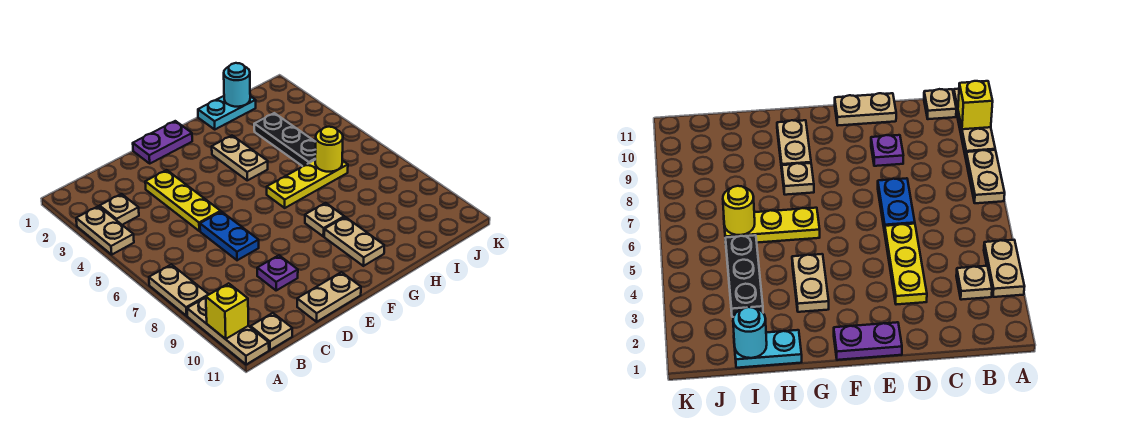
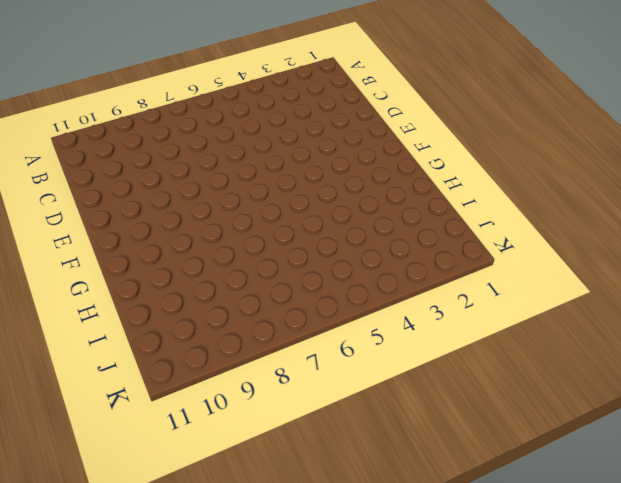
none -> tan plate A3:A4 level 1
none -> tan plate A7:A8 level 1
none -> tan plate A9:A11 level 1

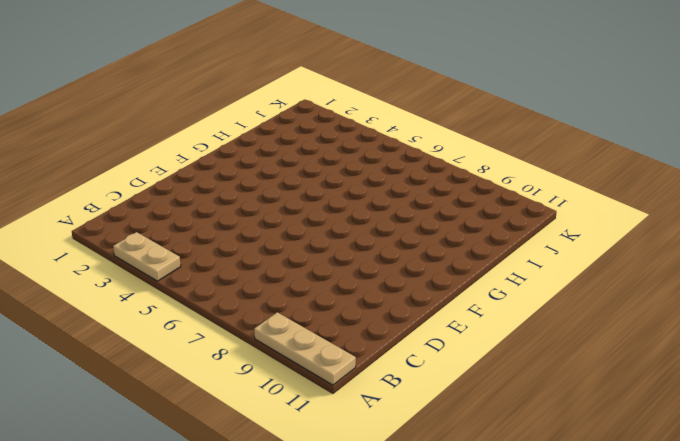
none -> tan plate A7:A8 level 1
none -> tan plate B3 level 1
none -> tan plate B11 level 1

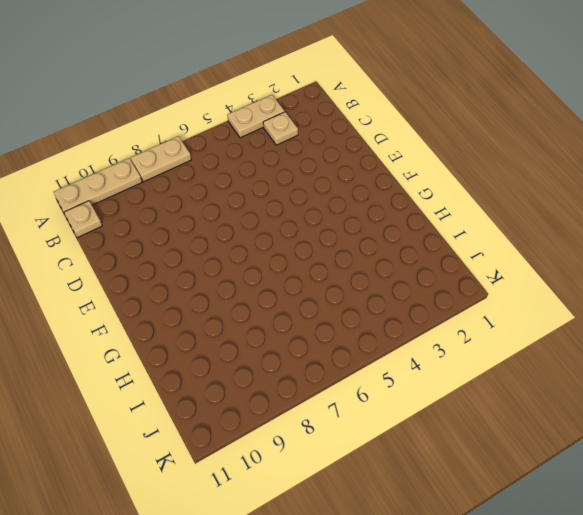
none -> yellow plate D3:D5 level 1
none -> blue plate D6:D7 level 1
none -> purple plate D9 level 1

